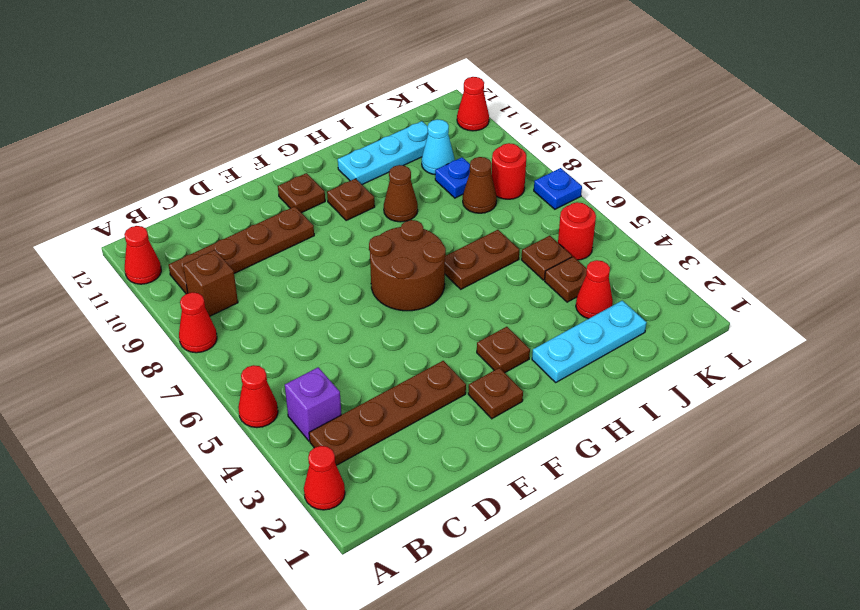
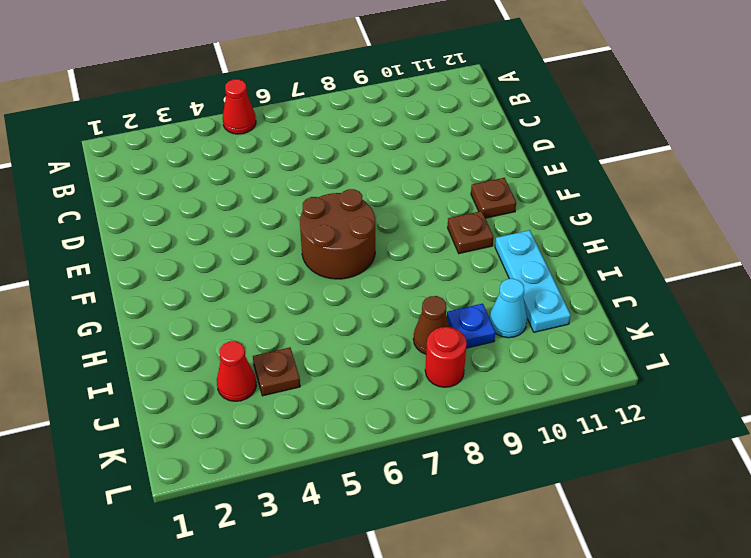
none -> red cone A2 level 1
none -> red cone A8 level 1
none -> red cone A11 level 1

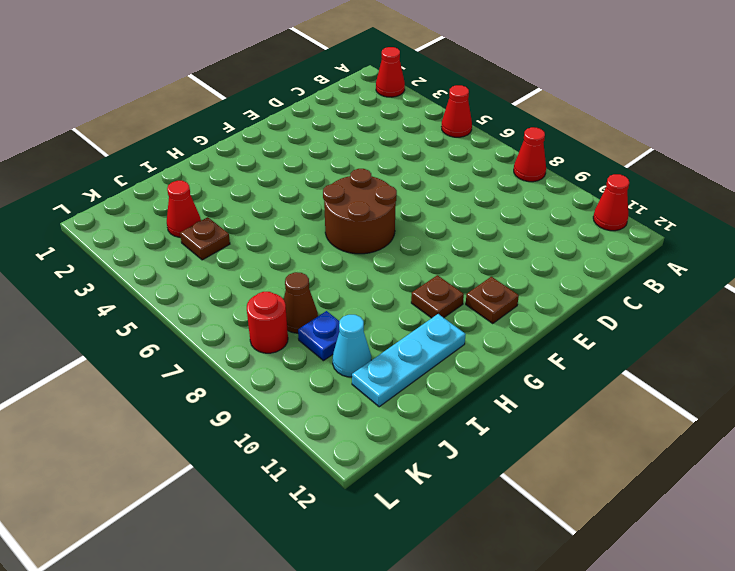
none -> brown plate B3:E3 level 1
none -> purple brick B4 level 1
none -> brown brick B9 level 1

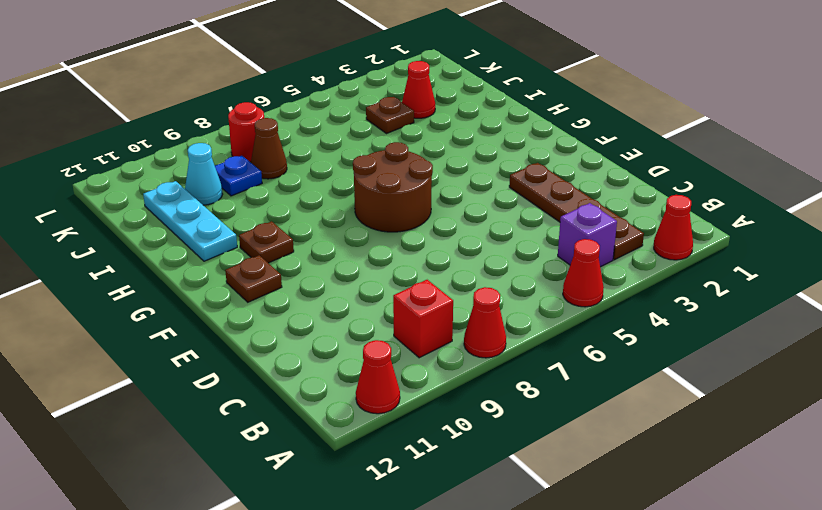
red brick B9 level 1 -> brown brick B9 level 1
none -> brown plate B10:E10 level 1
none -> brown plate F2 level 1
none -> brown plate G3 level 1

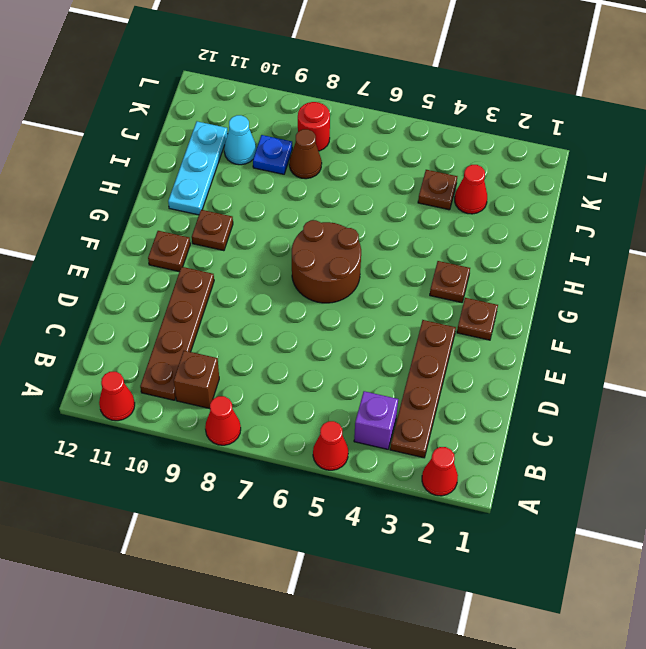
none -> cyan plate H2:J2 level 1
none -> brown plate H6:I6 level 1
none -> brown cone H9 level 1

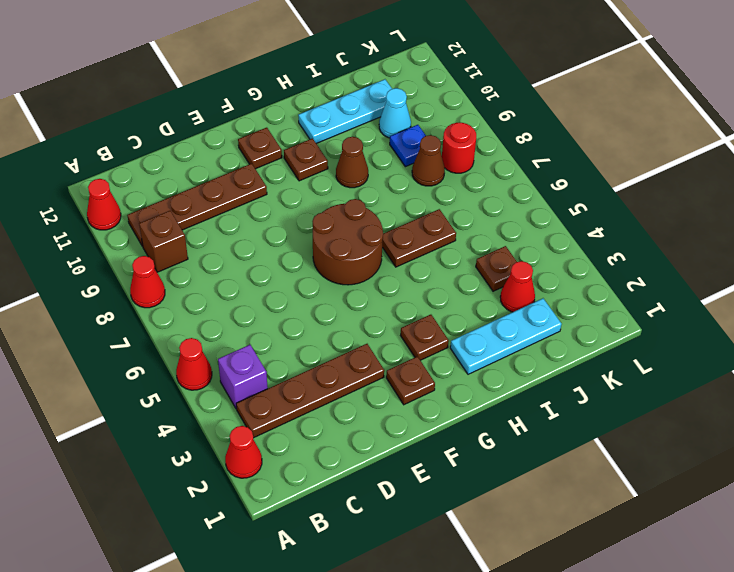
none -> brown plate J5 level 1
none -> red round brick K5 level 1
none -> blue plate L7 level 1

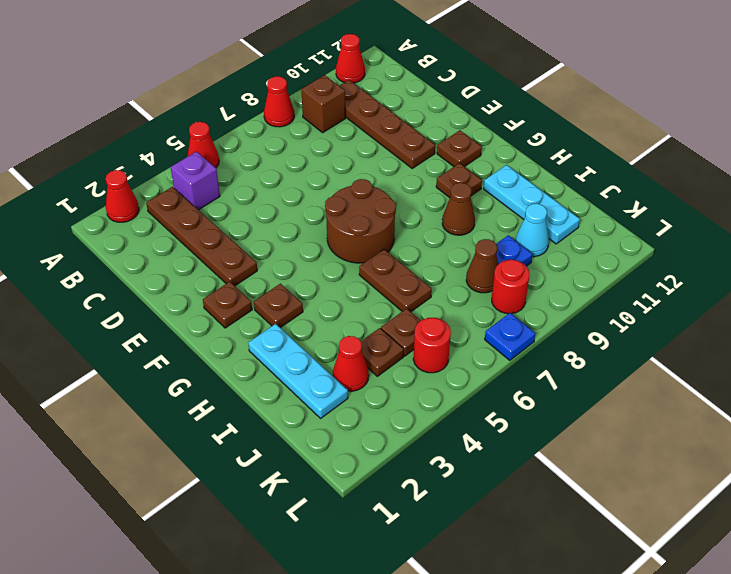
none -> red cone L11 level 1

